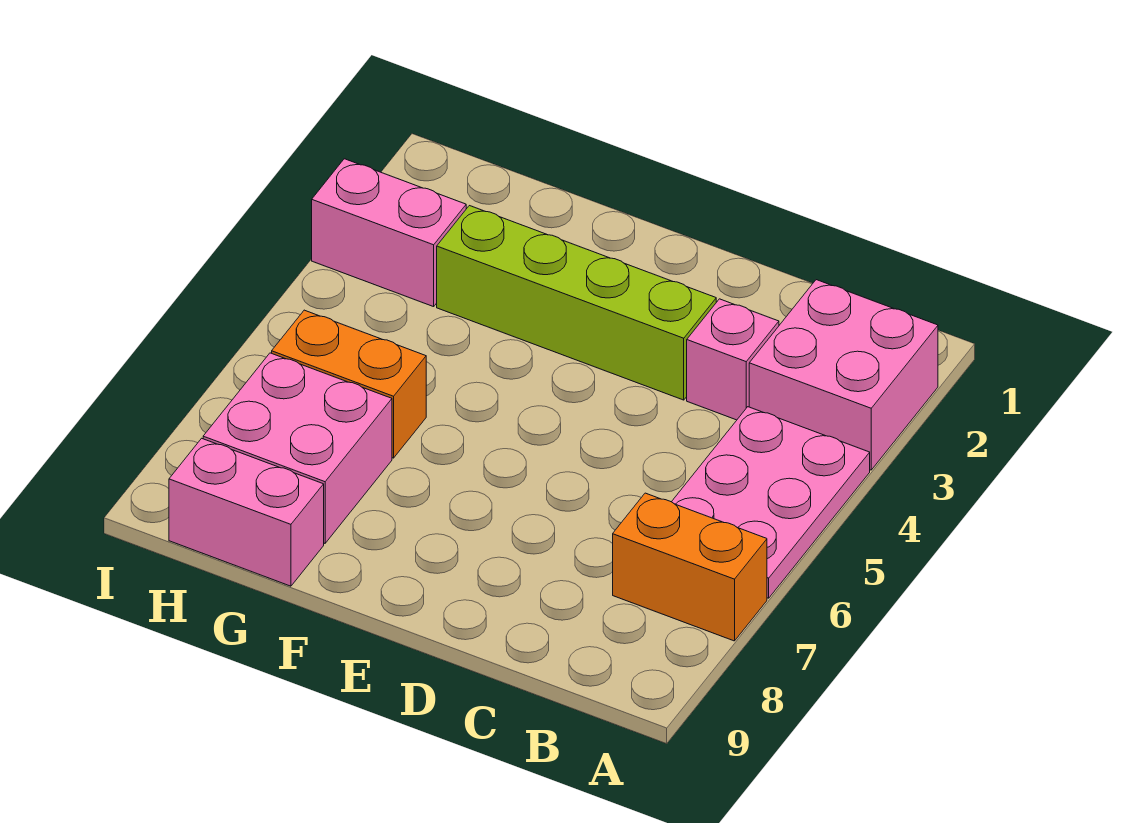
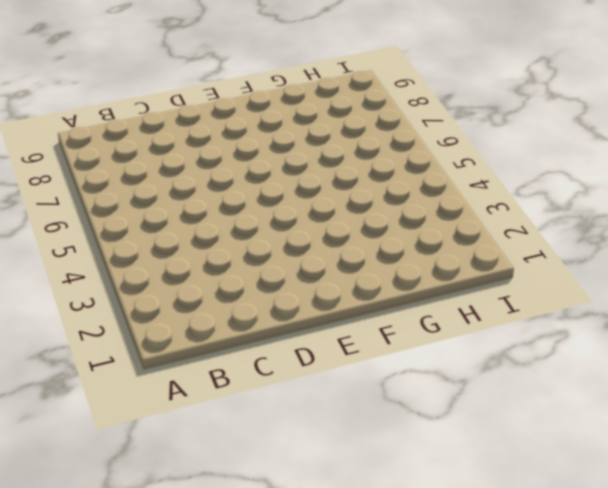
none -> pink brick A2:B3 level 1
none -> pink plate A4:B6 level 1

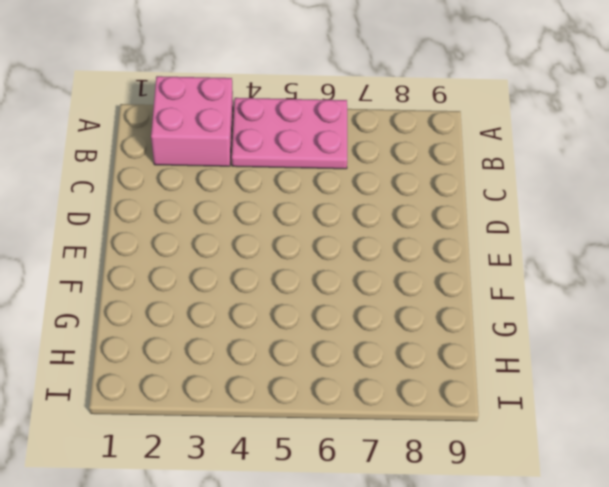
none -> orange brick A7:B7 level 1
none -> pink brick C3 level 1

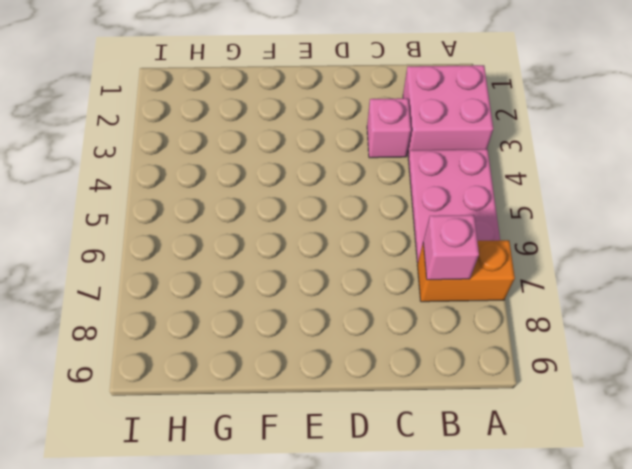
pink brick B7 level 2 -> none
none -> lime brick D3:G3 level 1
none -> orange brick G6:H6 level 1

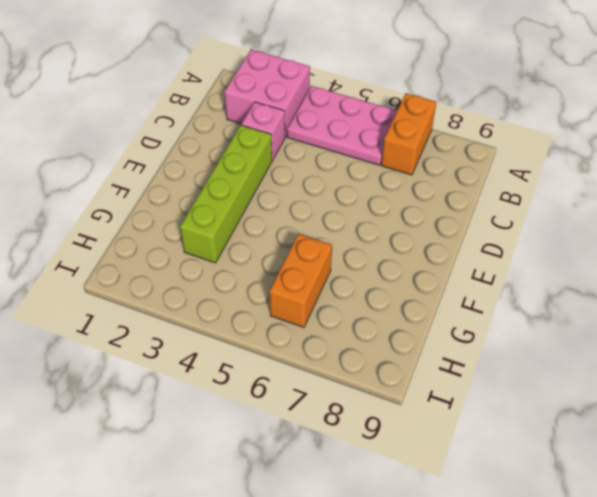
none -> pink brick G7:H8 level 1
none -> pink brick G9:H9 level 1

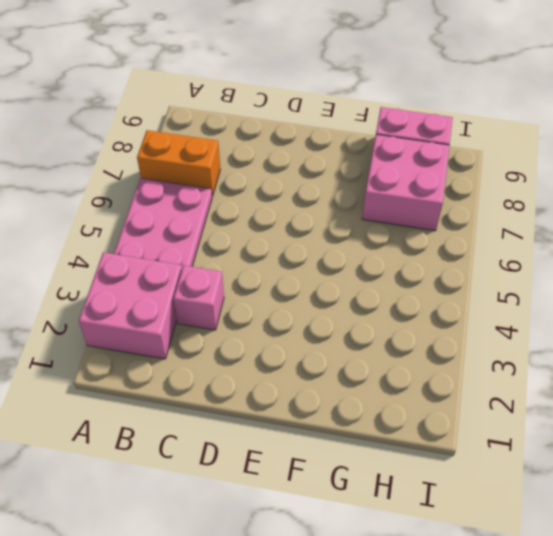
none -> lime brick D3:G3 level 1
none -> orange brick G6:H6 level 1

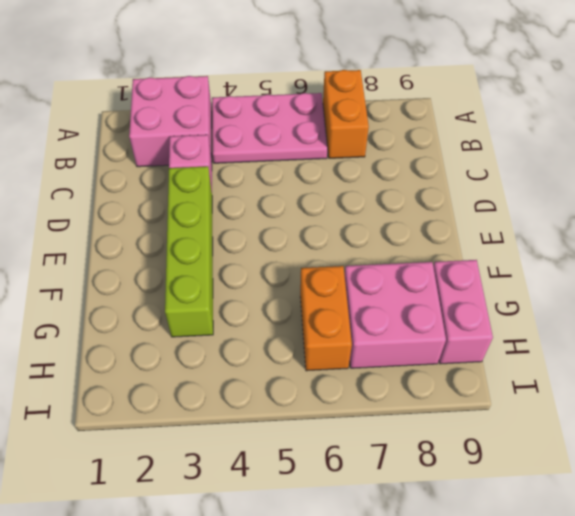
none -> pink brick H3:I3 level 1

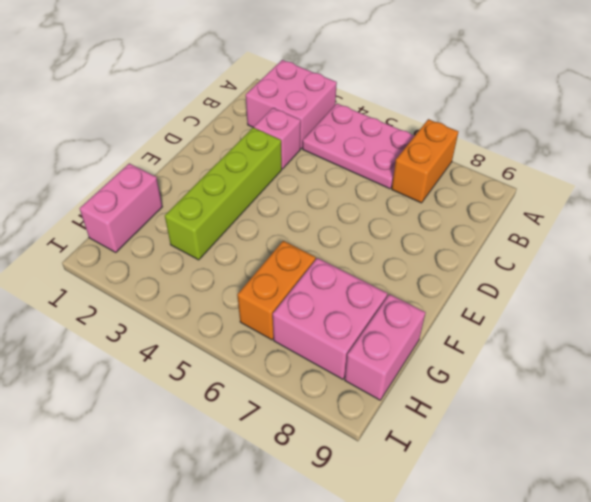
pink brick G1:H1 level 1 -> pink brick H3:I3 level 1

